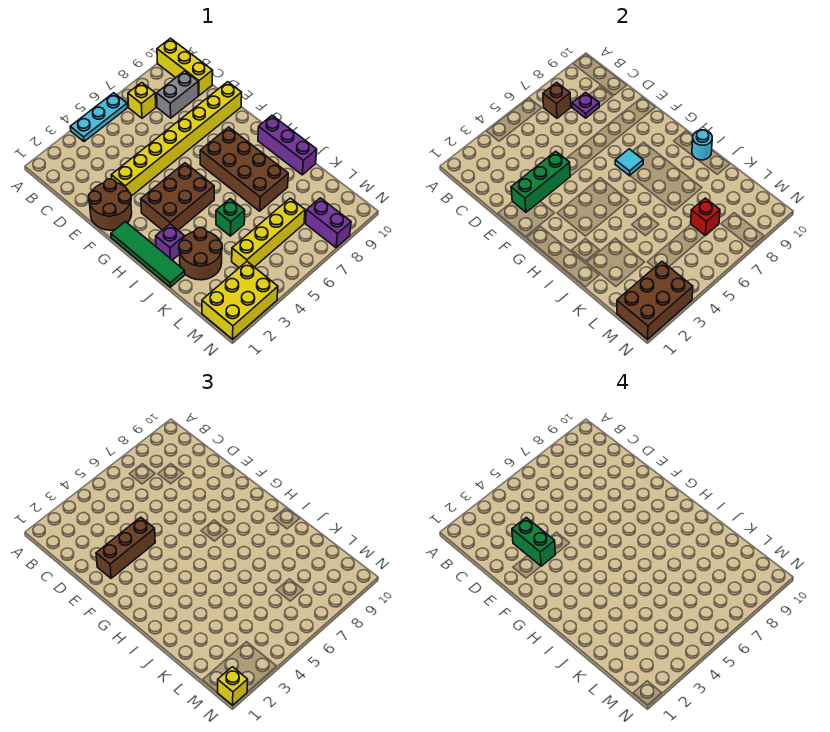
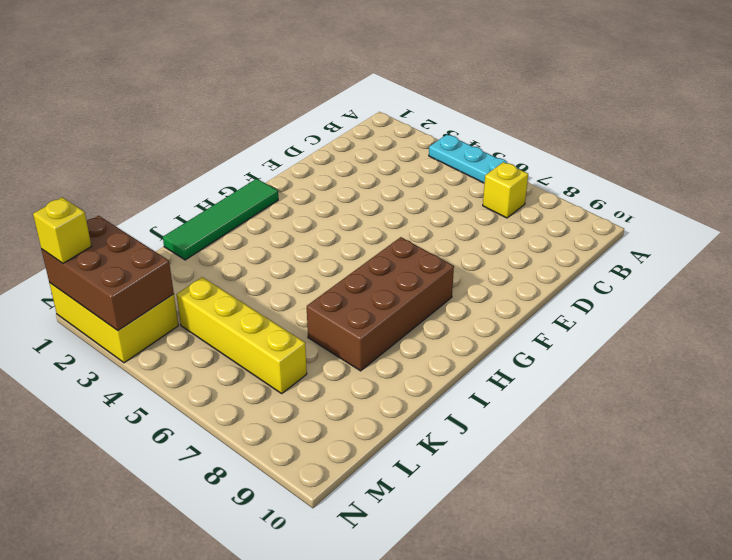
none -> yellow brick A10:C10 level 1
none -> grey brick C8:C9 level 1
none -> brown round brick E1:F2 level 1

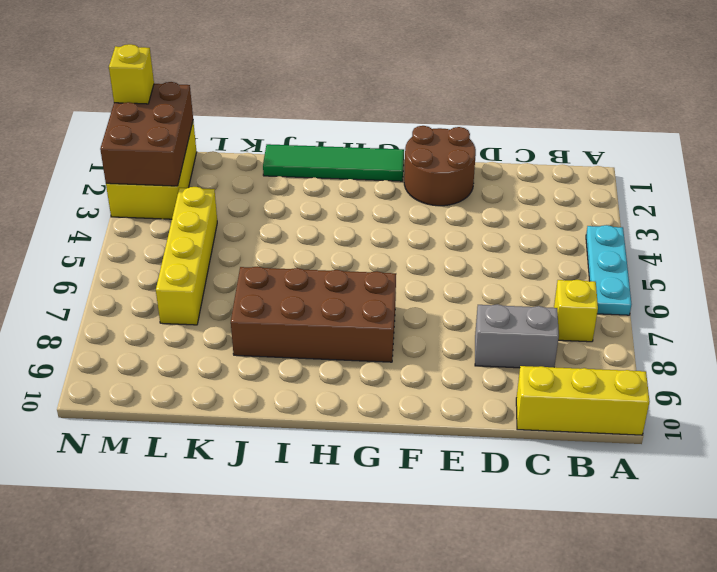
grey brick C8:D8 level 1 -> grey brick C8:C9 level 1
none -> yellow brick E3:E10 level 1
none -> brown brick G3:H5 level 1
none -> purple brick H10:J10 level 1

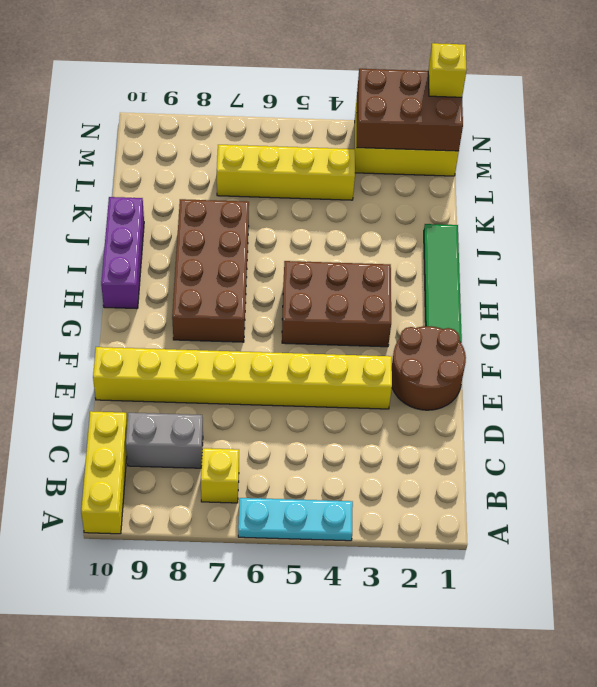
none -> purple brick I2 level 1
none -> brown round brick J2:K3 level 1
none -> green brick J5 level 1

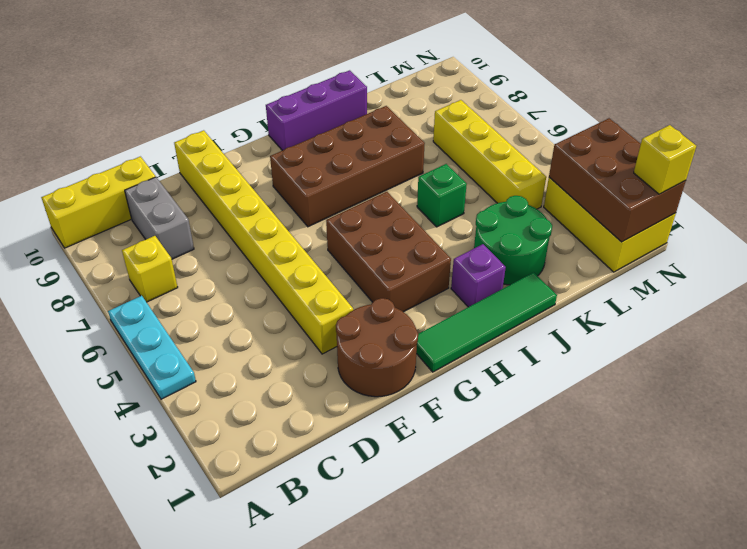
green round brick J2:K3 level 1 -> brown round brick J2:K3 level 1
none -> purple brick M8:N8 level 1
none -> brown brick B7 level 2
none -> purple plate C8 level 2

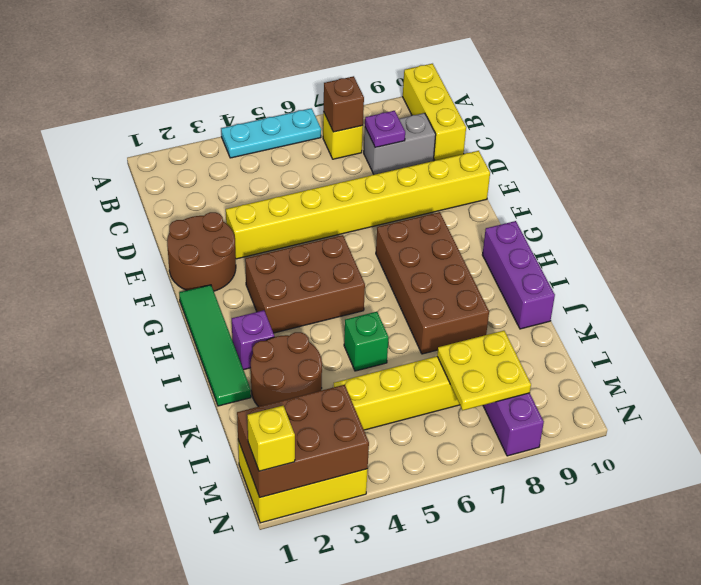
yellow plate L7:M8 level 2 -> red brick L7 level 2
none -> green brick E2:E4 level 2
none -> cyan tile G7 level 2
none -> cyan round brick I10 level 2

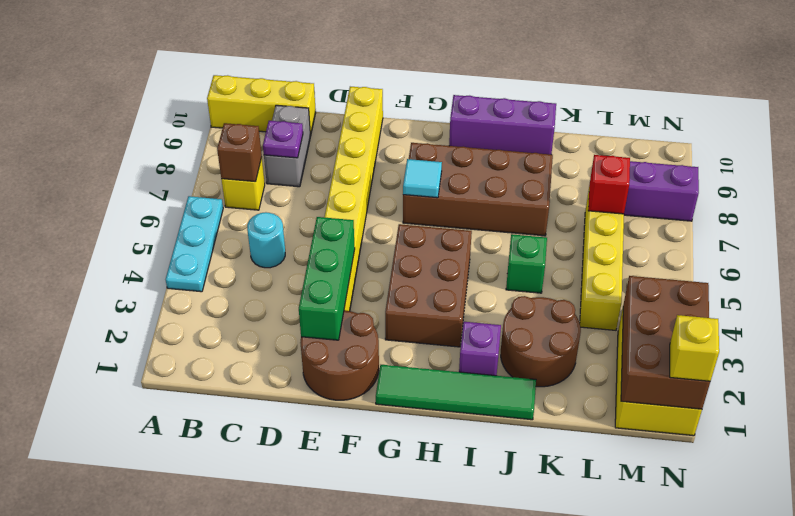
cyan round brick C5 level 1 -> cyan round brick I10 level 2
none -> brown brick E2:E4 level 3
none -> green brick D3:E3 level 4

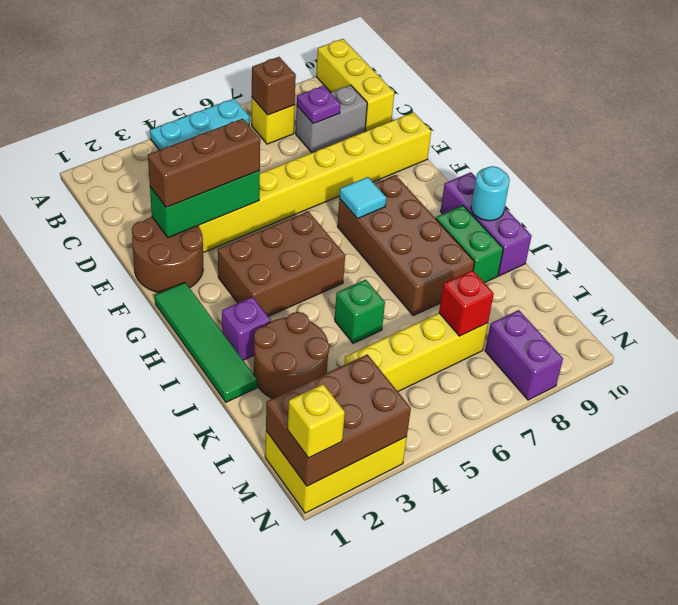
green brick I9:J9 level 1 -> green brick D3:E3 level 4

